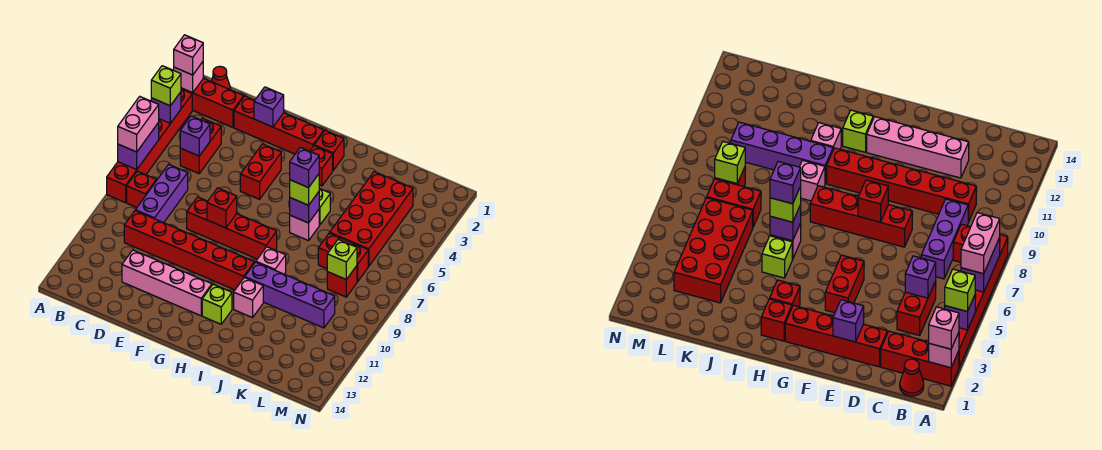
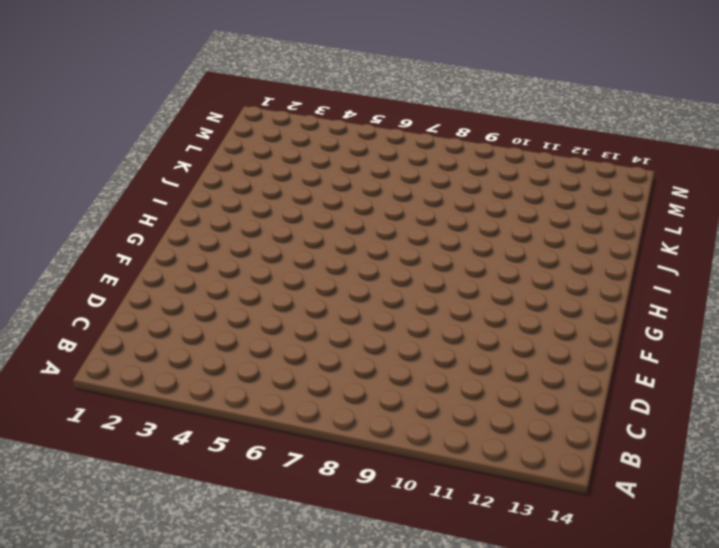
none -> red brick A2:C2 level 1
none -> red brick A3:A8 level 1
none -> red cone B1 level 1
none -> red brick B8 level 1

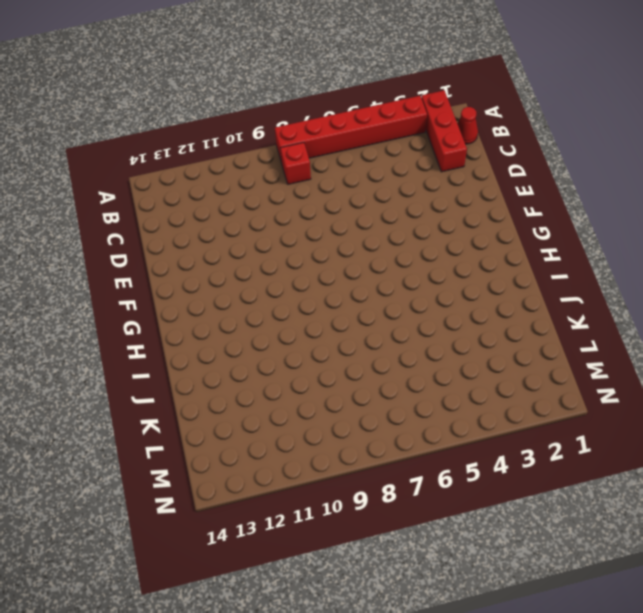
none -> red brick C4:C5 level 1
none -> purple brick C7:C9 level 1
none -> red brick C10:H10 level 1
none -> red brick D2:G2 level 1

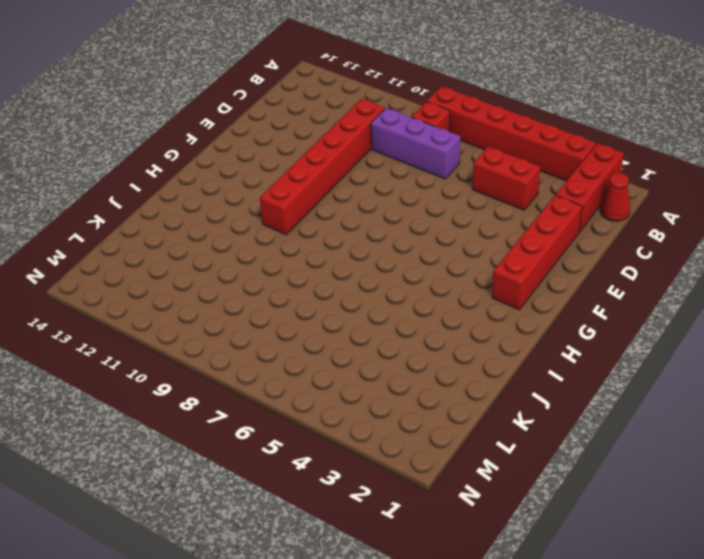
none -> pink brick D12:G12 level 1
none -> red brick E8:H8 level 1
none -> red brick F4:F5 level 1
none -> red brick H2 level 1

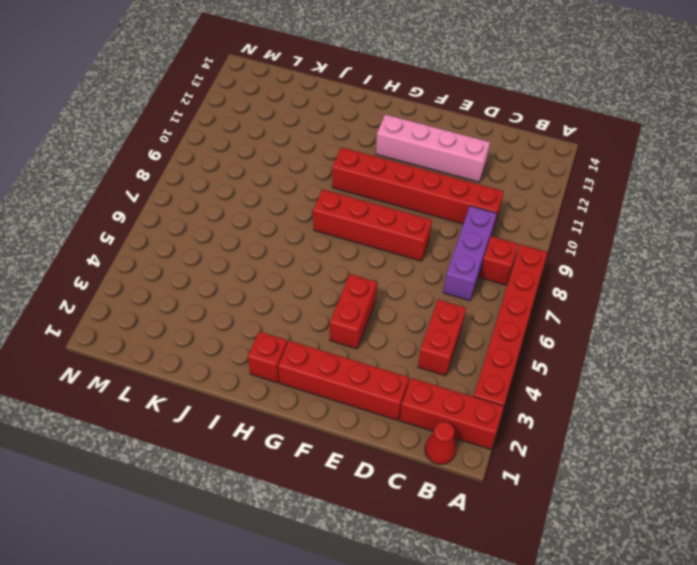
none -> red brick H3 level 1
none -> lime brick H12 level 1
none -> lime brick I5 level 1
none -> pink brick I6 level 1

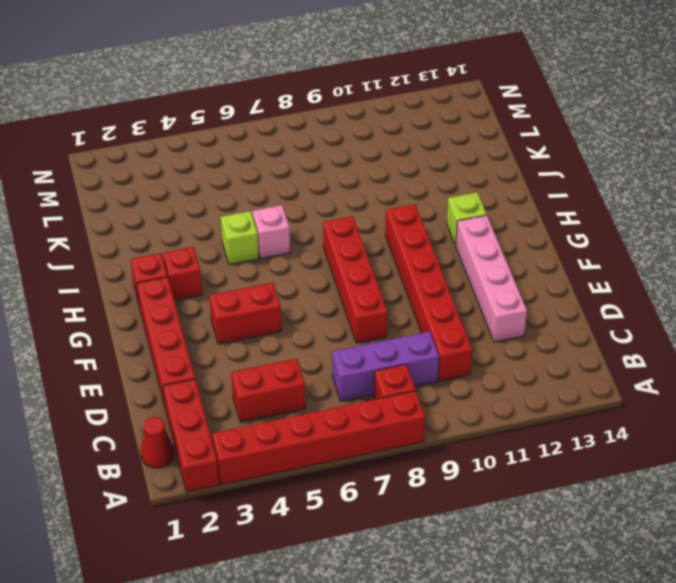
none -> pink brick I9 level 1
none -> purple brick I10:L10 level 1
none -> pink brick I11 level 1
none -> red brick K3:L6 level 1

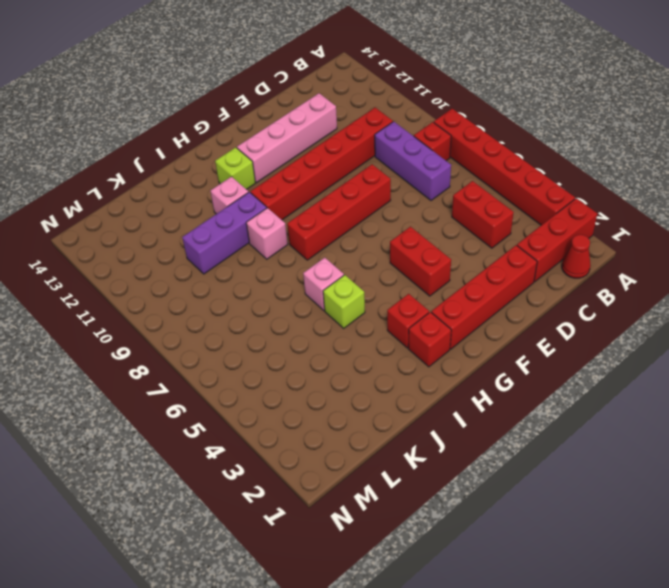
purple brick I10:K10 level 1 -> purple brick I10:L10 level 1
none -> red brick K3:L6 level 1
none -> red brick K7:L7 level 1
none -> red brick L8 level 1
none -> pink brick A2 level 2

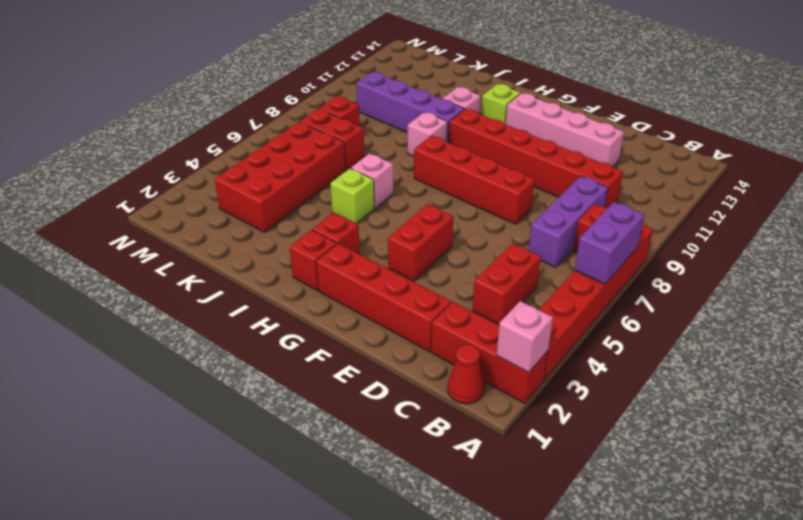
none -> purple brick A4 level 2
none -> purple brick C5 level 2
none -> purple brick E2 level 2
none -> red brick F8 level 2

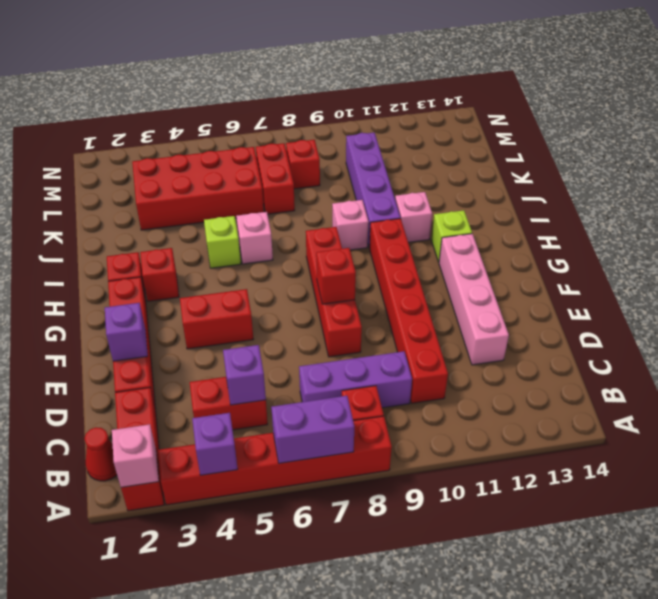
none -> purple brick I6 level 2
none -> lime brick L8 level 2
none -> pink brick A2 level 3
none -> lime brick A4 level 3

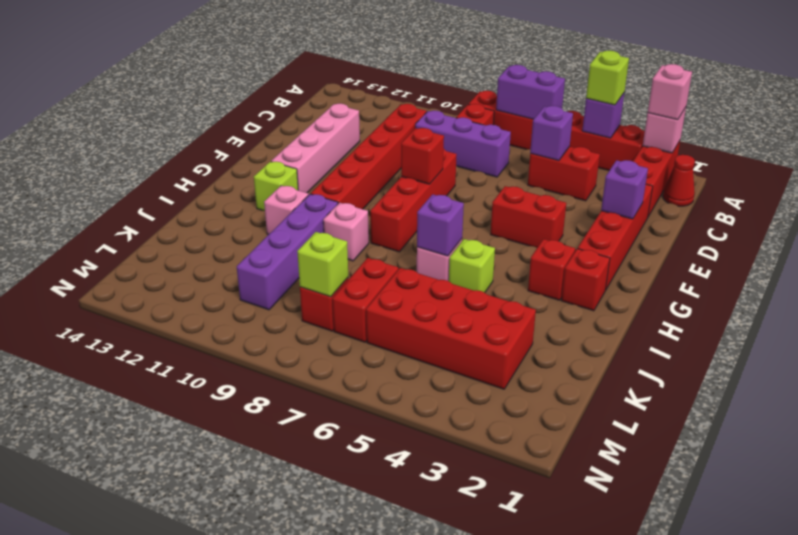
none -> pink brick A6:A7 level 3
none -> lime brick I6 level 3
none -> purple brick I6 level 4

